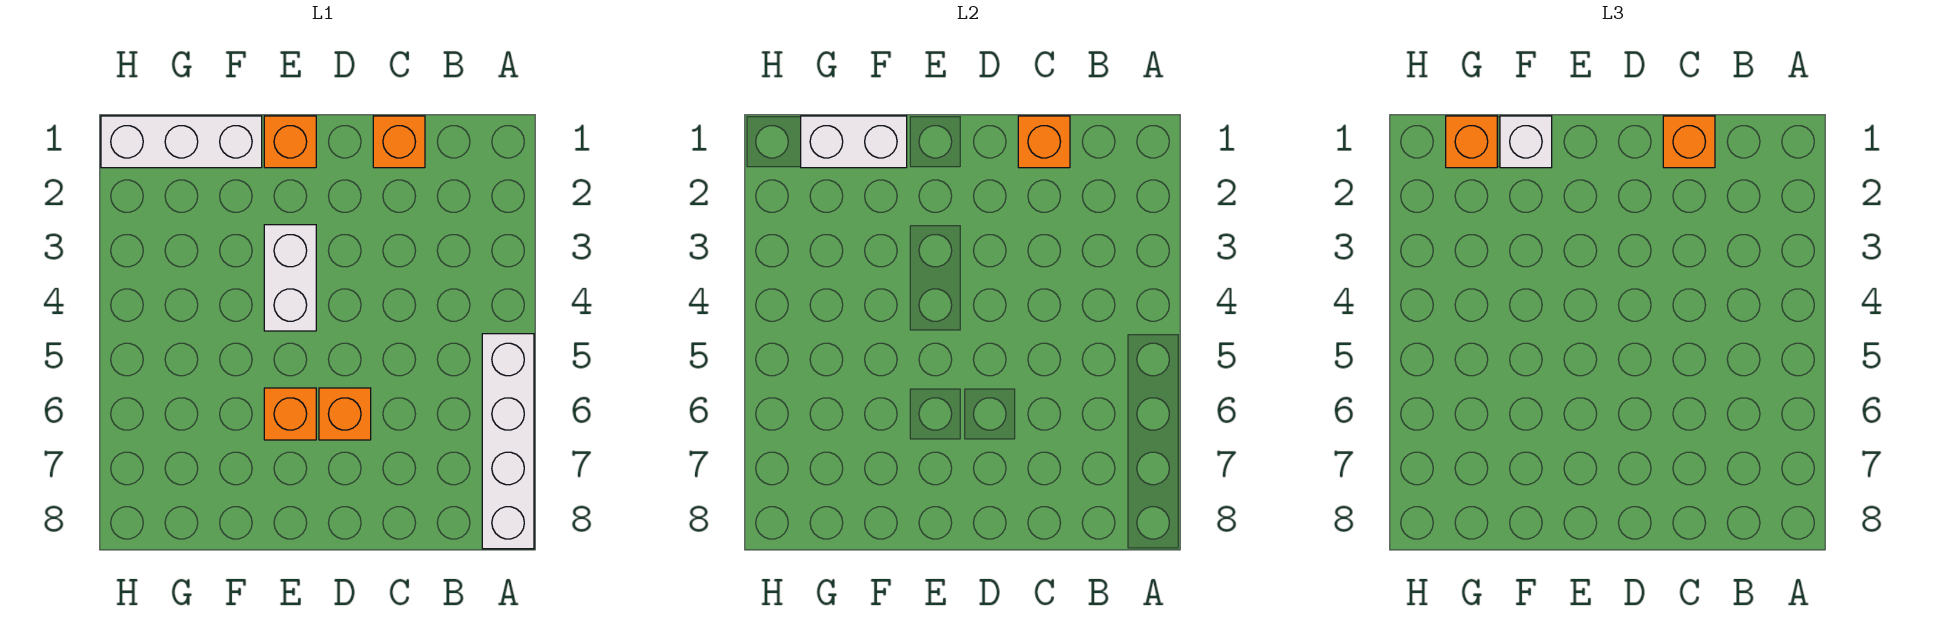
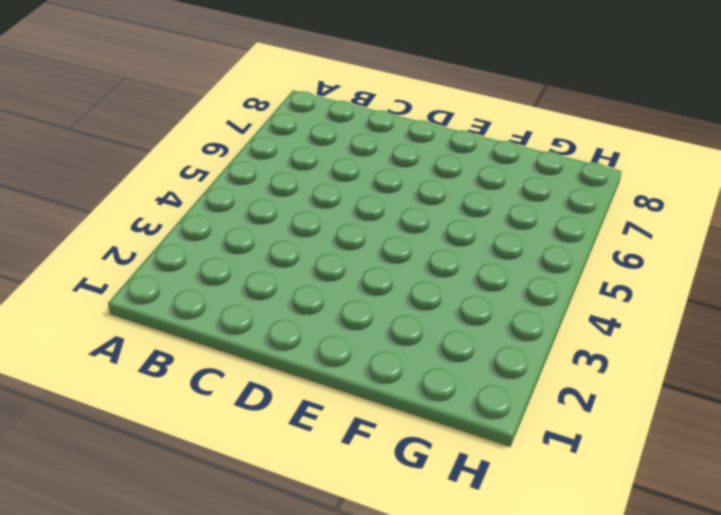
none -> white brick A5:A8 level 1
none -> orange brick C1 level 1
none -> orange brick D6 level 1

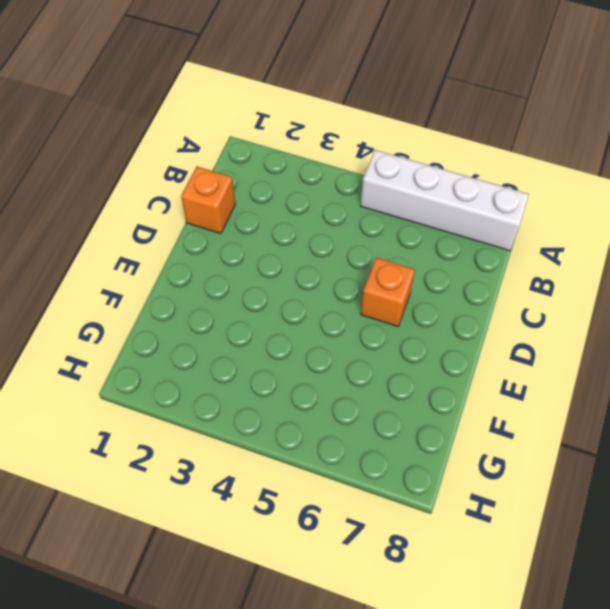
none -> orange brick E1 level 1
none -> white brick E3:E4 level 1
none -> orange brick E6 level 1

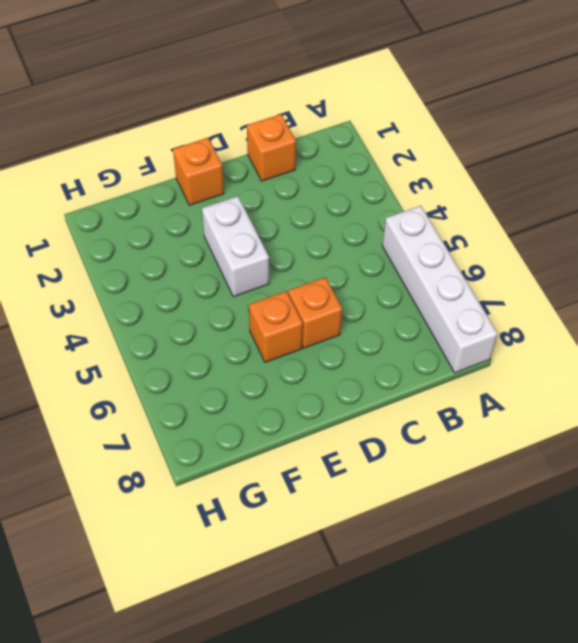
none -> white brick F1:H1 level 1
none -> orange brick C1 level 2
none -> white brick F1:G1 level 2

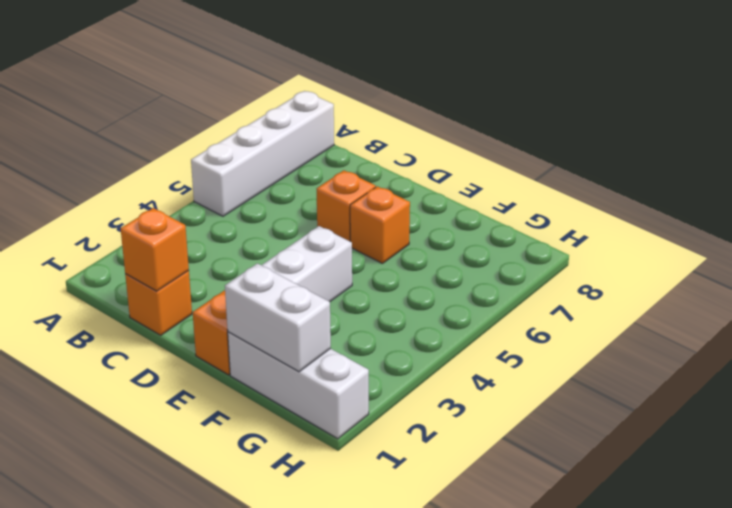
none -> orange brick C1 level 3
none -> white brick F1 level 3
none -> orange brick G1 level 3

